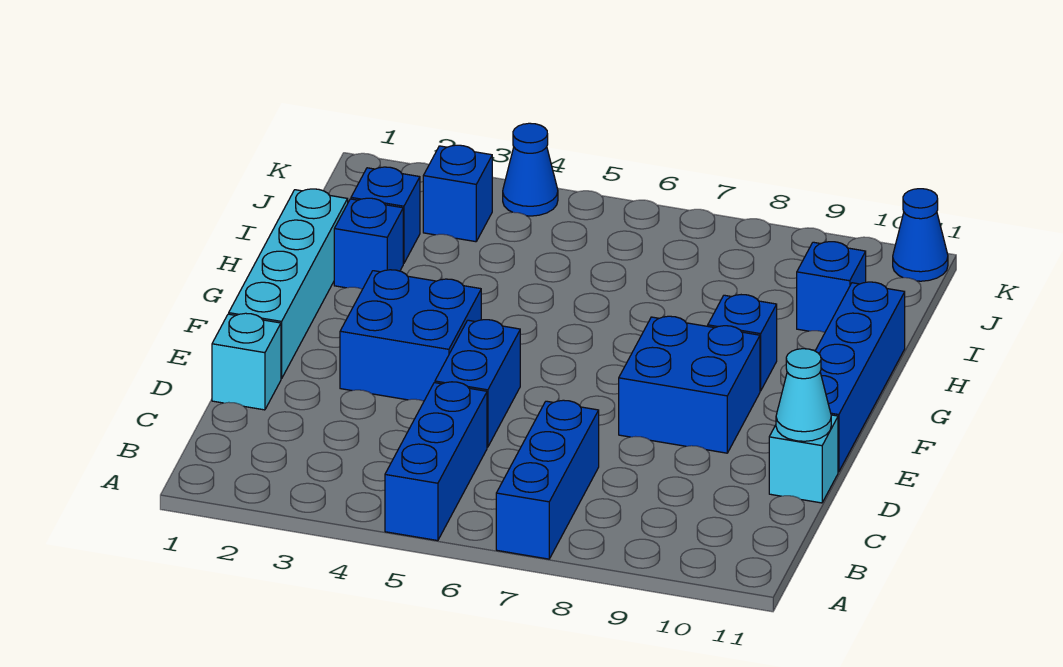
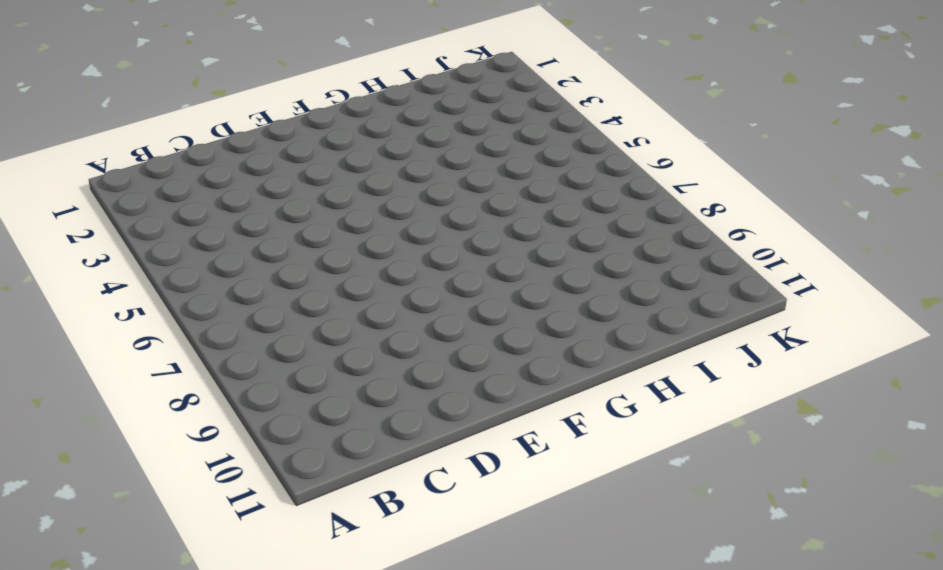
none -> blue brick A5:C5 level 1
none -> blue brick A7:C7 level 1
none -> cyan brick D1 level 1

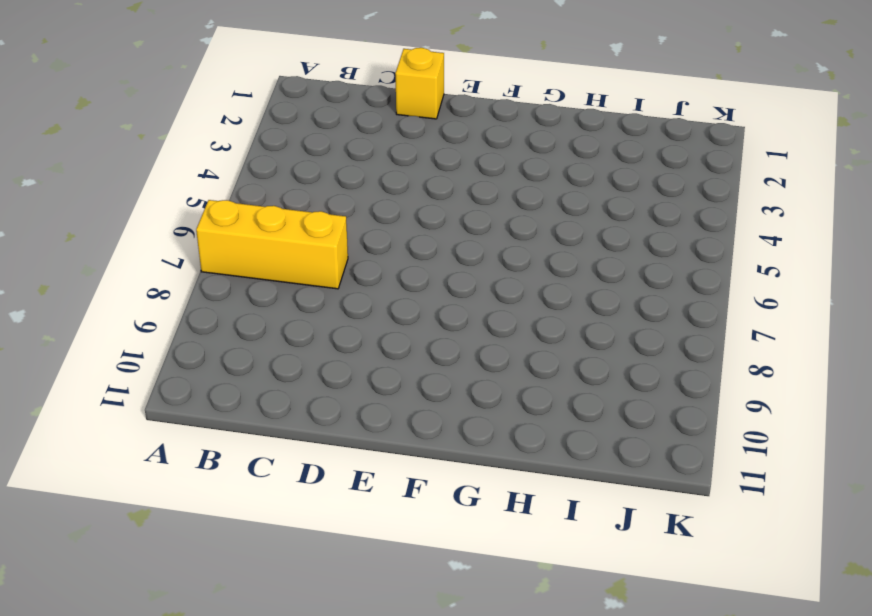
yellow brick A7:C7 level 1 -> blue brick A7:C7 level 1
yellow brick D1 level 1 -> cyan brick D1 level 1
none -> blue brick A5:C5 level 1
none -> blue brick D5:E5 level 1
none -> cyan brick D11 level 1

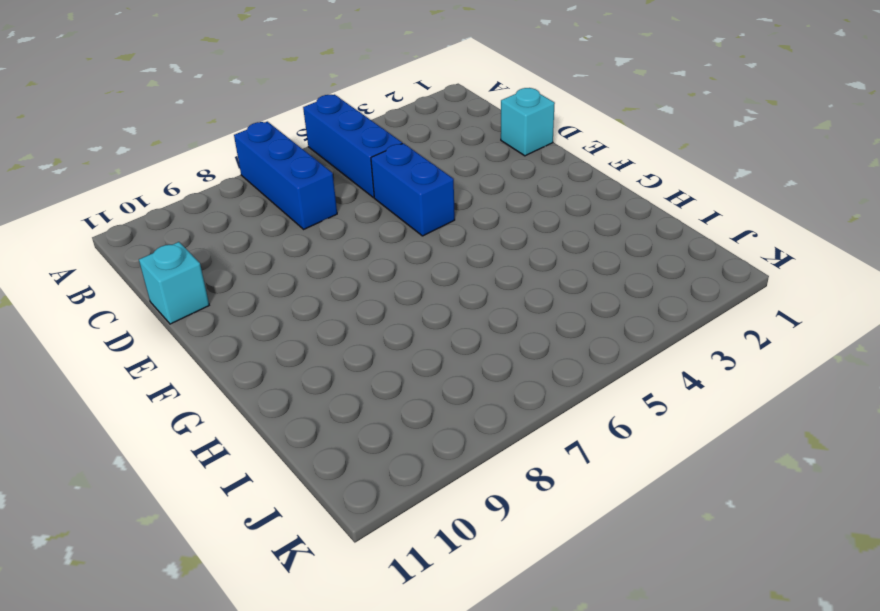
none -> cyan brick E1:H1 level 1
none -> blue brick E3:F4 level 1
none -> blue brick E8:F9 level 1

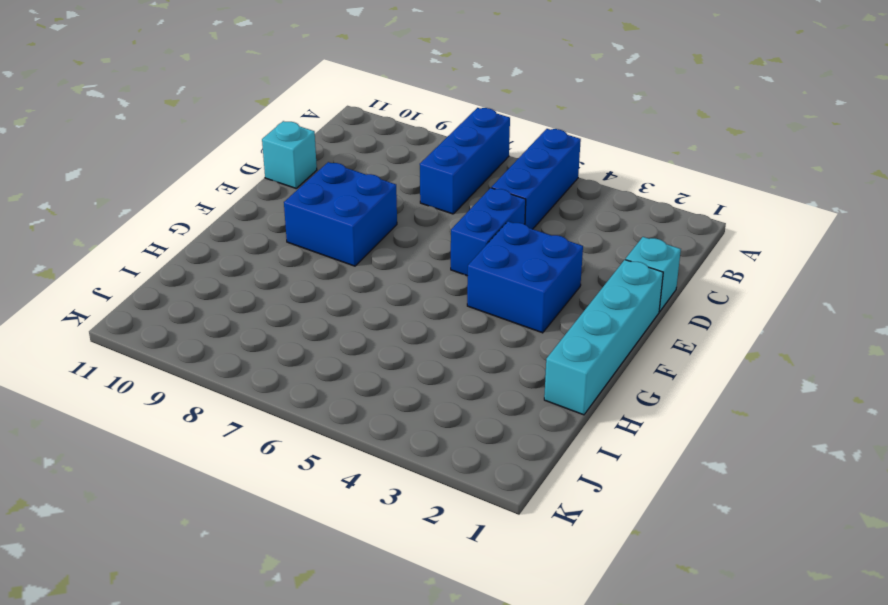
none -> blue brick E11:H11 level 1
none -> blue brick G9 level 1
none -> blue brick H2 level 1

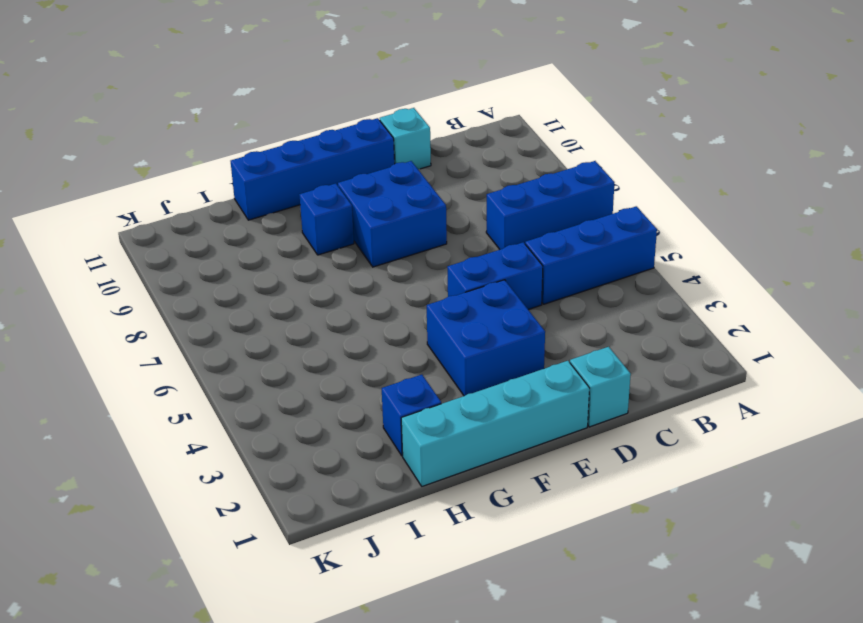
none -> blue brick I2 level 1
none -> blue brick I10 level 1
none -> blue brick J3 level 1

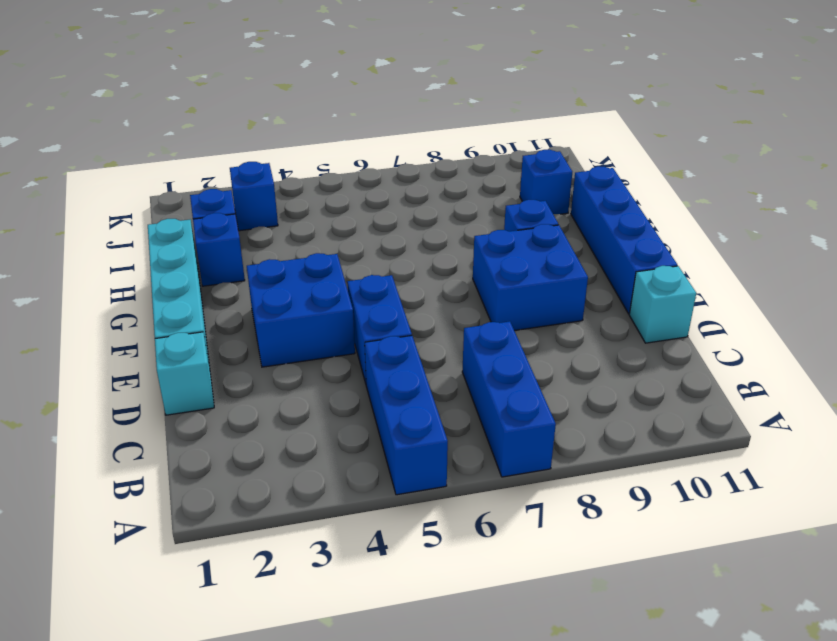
none -> blue cone K4 level 1
none -> blue cone K11 level 1
none -> cyan cone D11 level 2

